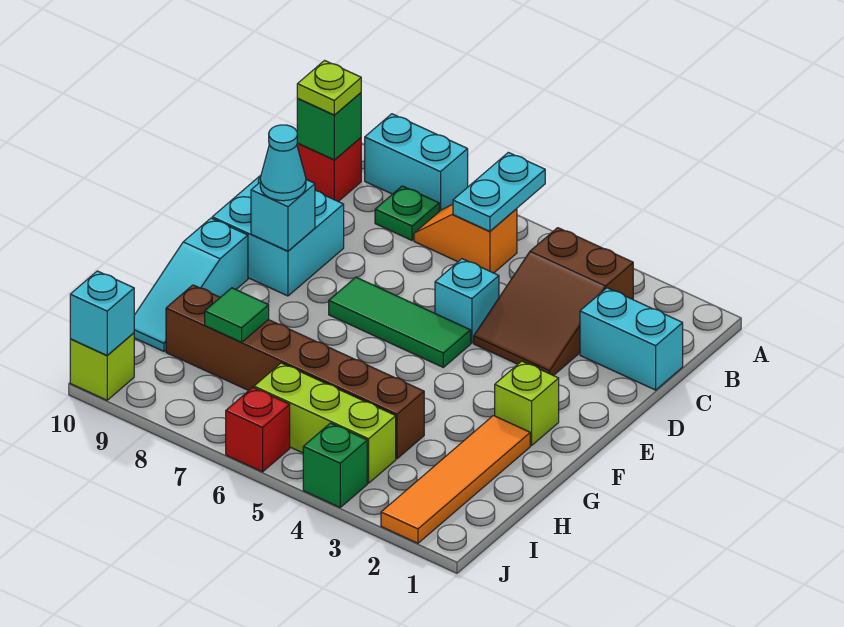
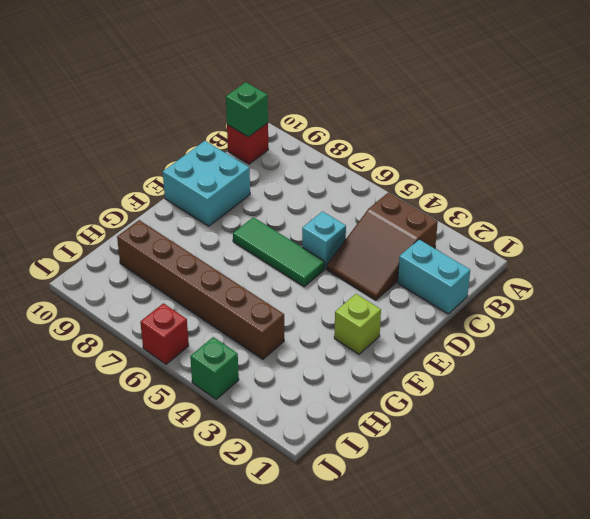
none -> cyan brick A8:A9 level 1
none -> orange slope B6:B7 level 1 top 6
none -> green plate B8 level 1

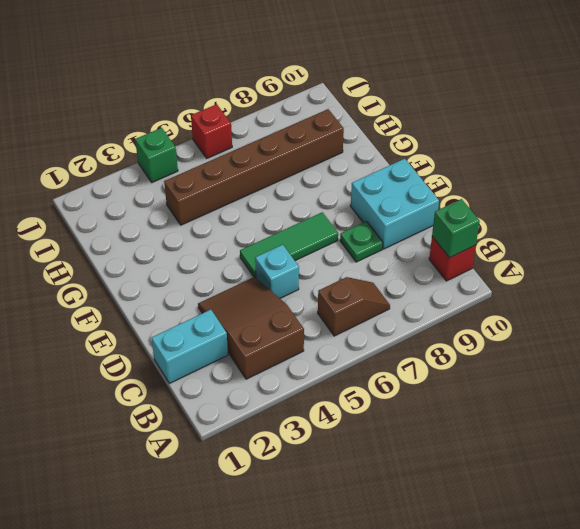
brown slope B6:B7 level 1 top 6 -> orange slope B6:B7 level 1 top 6
green plate D8 level 1 -> green plate B8 level 1
none -> cyan brick A8:A9 level 1
none -> lime brick F2 level 1
none -> cyan slope F10:H10 level 1 top F

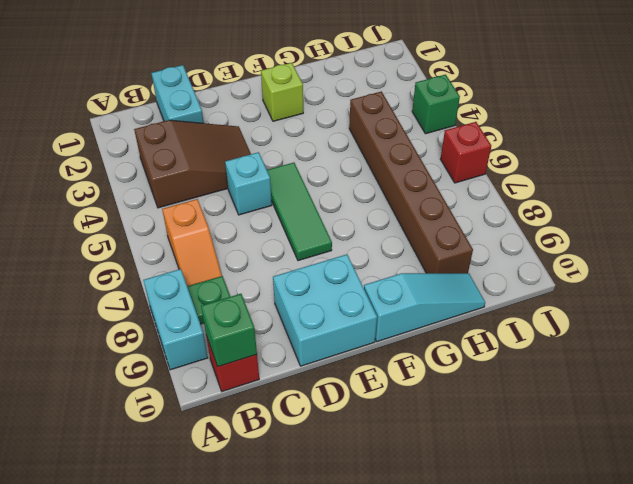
none -> orange tile G2:J2 level 1
none -> lime brick I4:I6 level 1
none -> lime brick J10 level 1

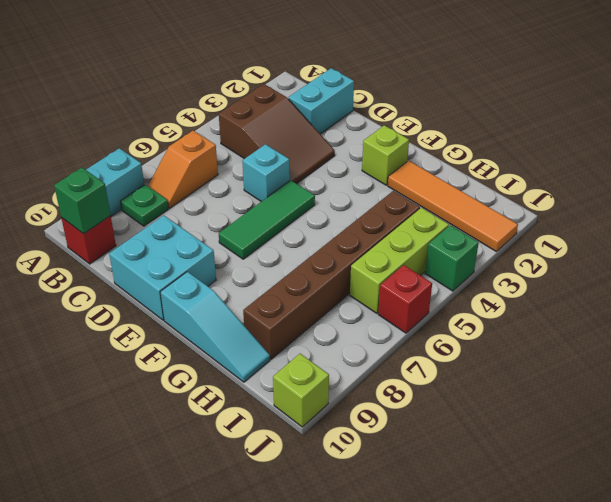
none -> cyan plate A6:B6 level 2
none -> cyan brick E9 level 2
none -> green tile H8 level 2

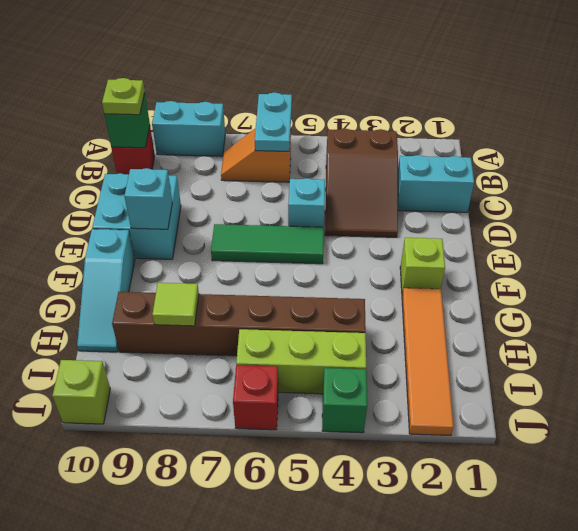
lime tile H8 level 2 -> green tile H8 level 2
none -> green plate B8 level 1
none -> cyan brick J10 level 2
none -> cyan cone E9 level 3

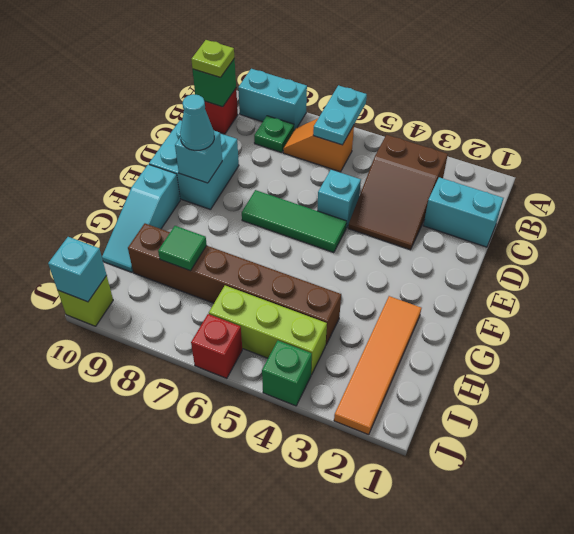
none -> lime brick F2 level 1

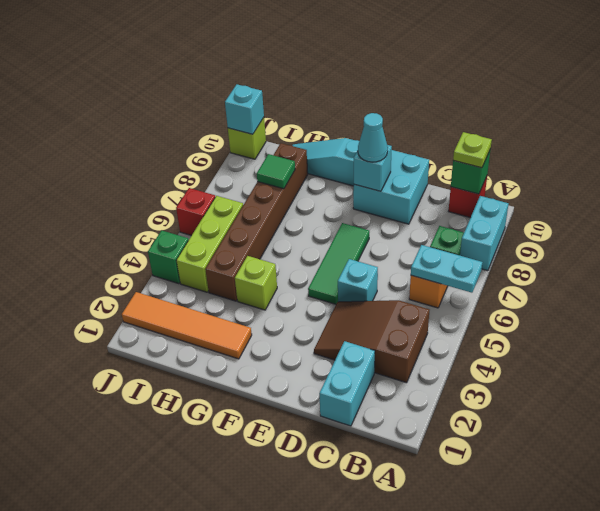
lime brick G4 level 1 -> lime brick F2 level 1

